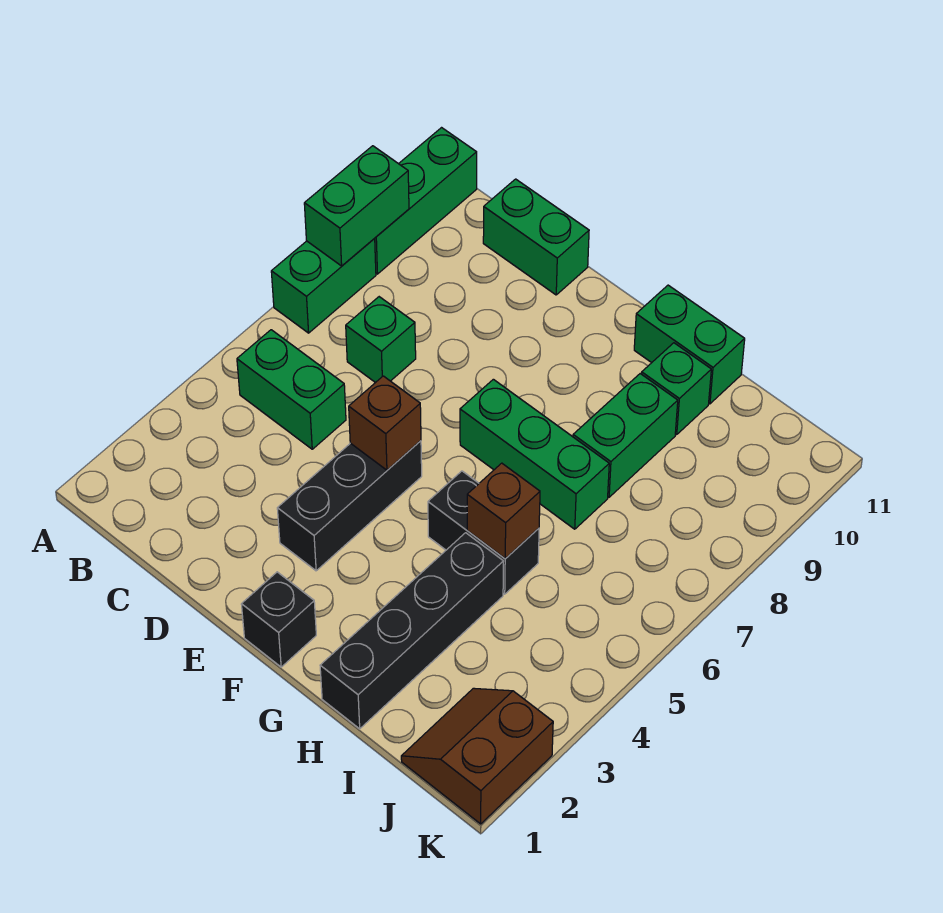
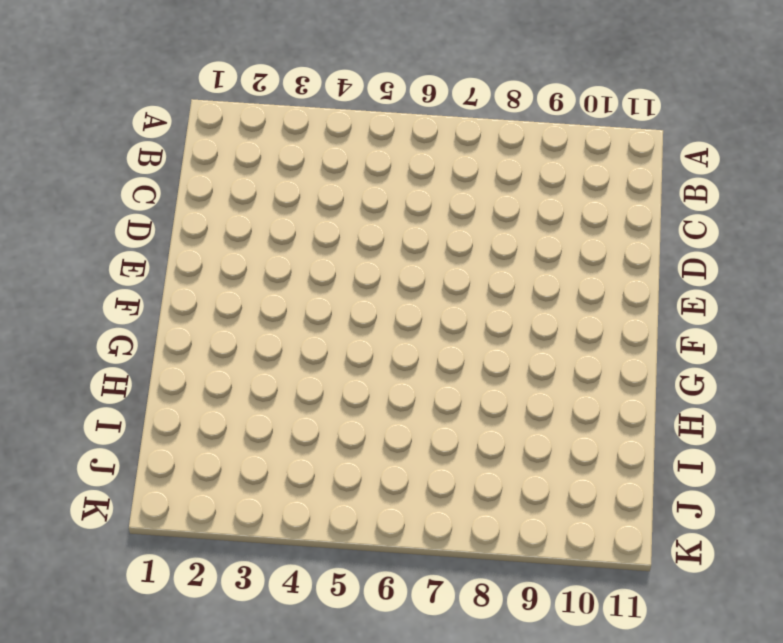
none -> green brick A7:A8 level 1
none -> green brick A9:A11 level 1
none -> green brick B5:C5 level 1

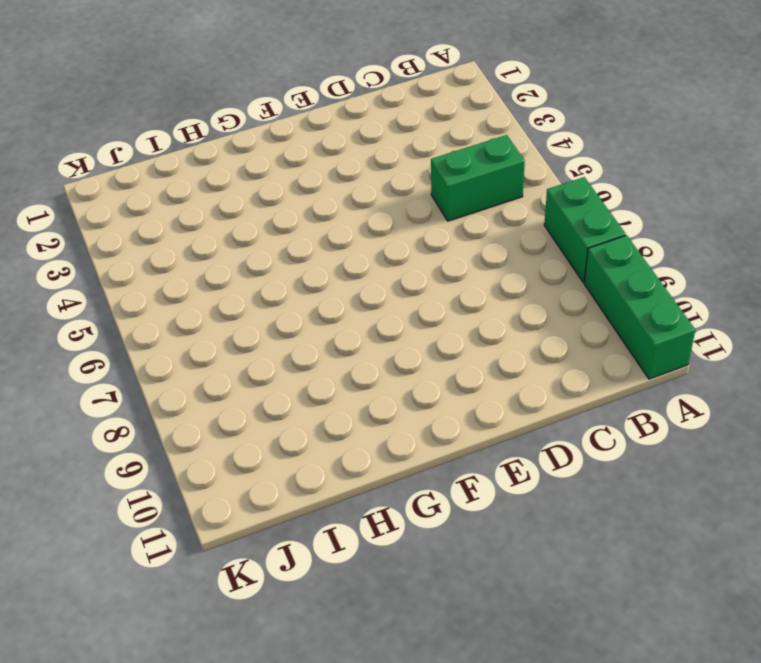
none -> green brick C7 level 1
none -> green brick C11:D11 level 1
none -> black brick E3:E5 level 1

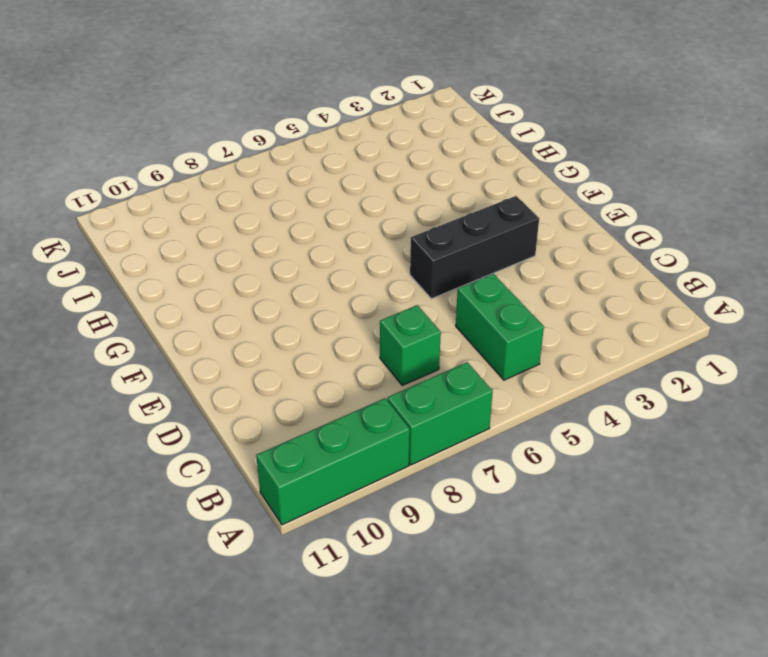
none -> green brick C11:D11 level 1
none -> black brick F1 level 1
none -> green brick F7:H7 level 1

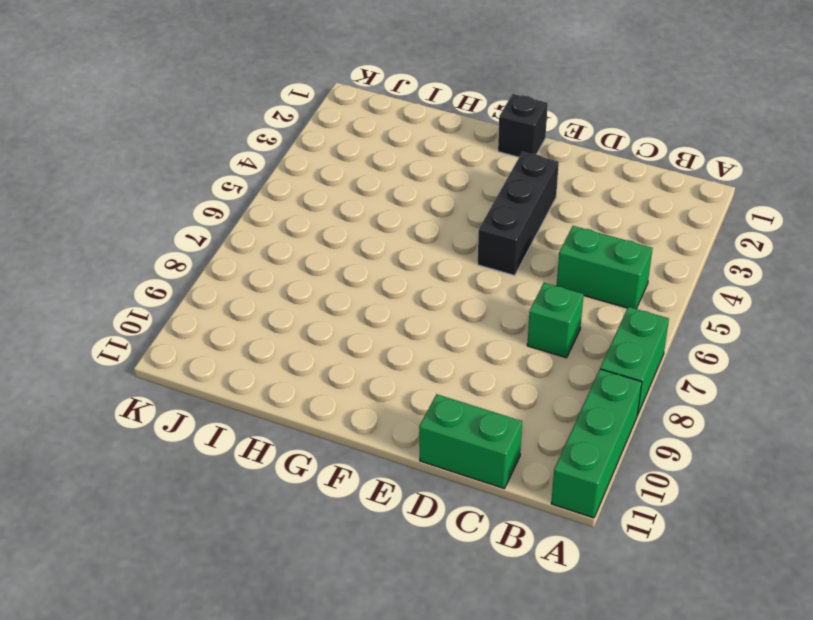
none -> green brick F7:H7 level 1
none -> black brick G5:H5 level 1
none -> green brick G11:H11 level 1

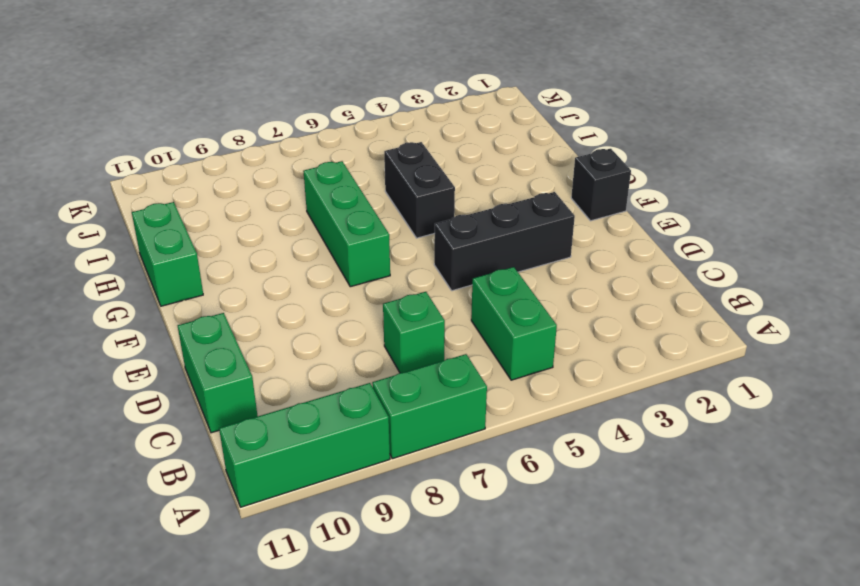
none -> black brick H1:H4 level 1
none -> green brick H8:H9 level 1
none -> green brick H10 level 1

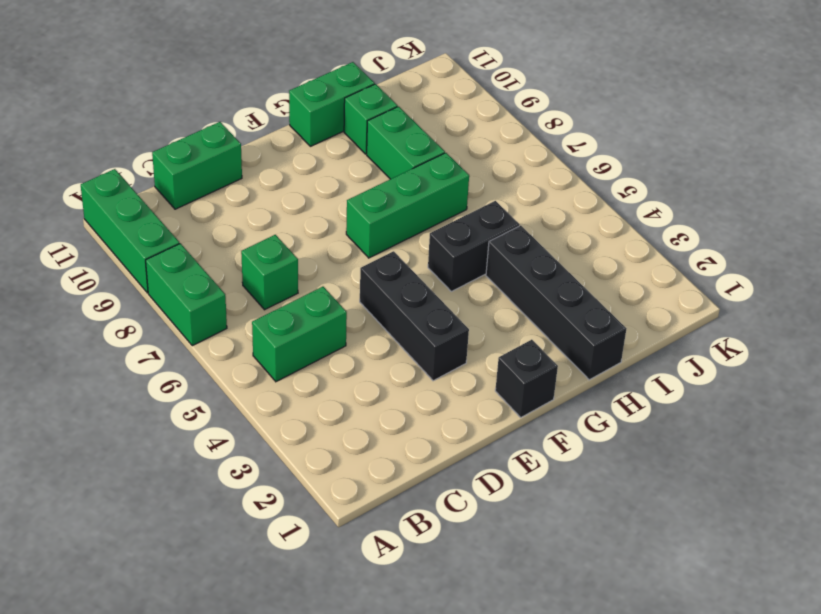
none -> brown slope J1:K2 level 1 top K
none -> green brick A8:A9 level 2
none -> brown brick E5 level 2

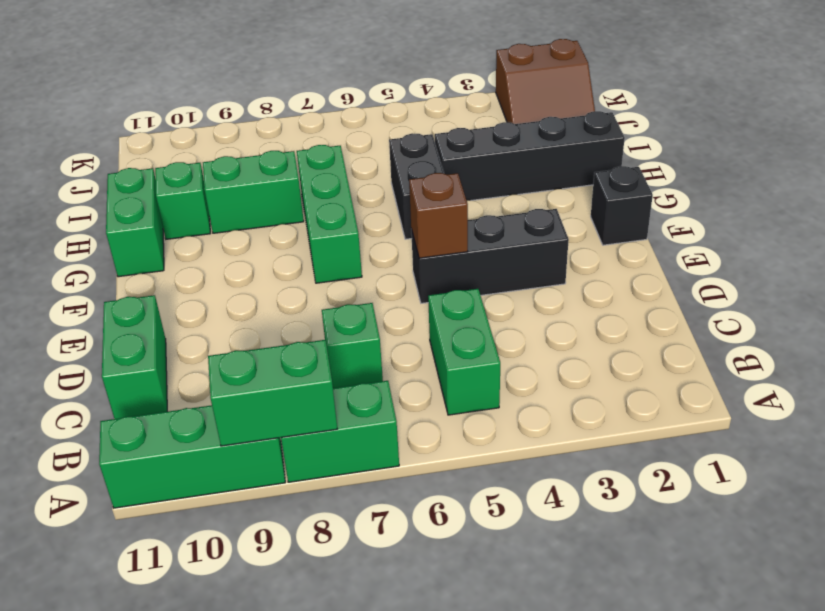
none -> brown brick H5 level 2

